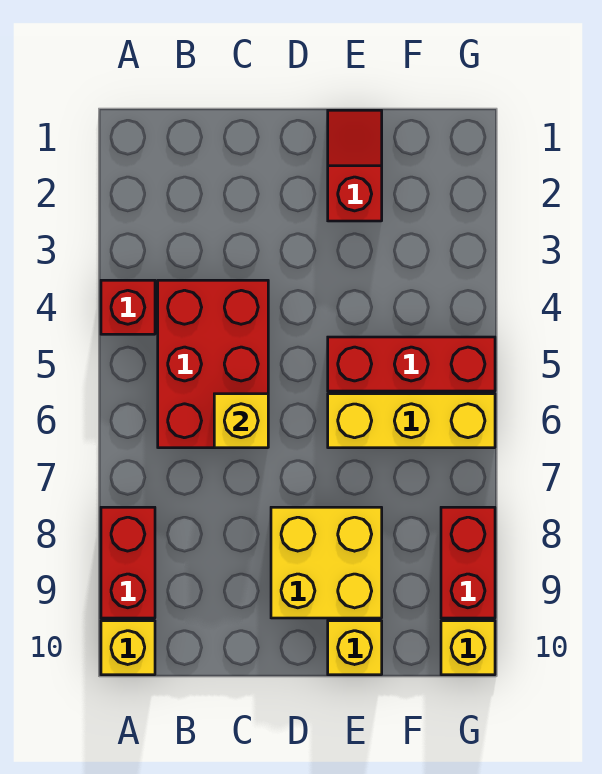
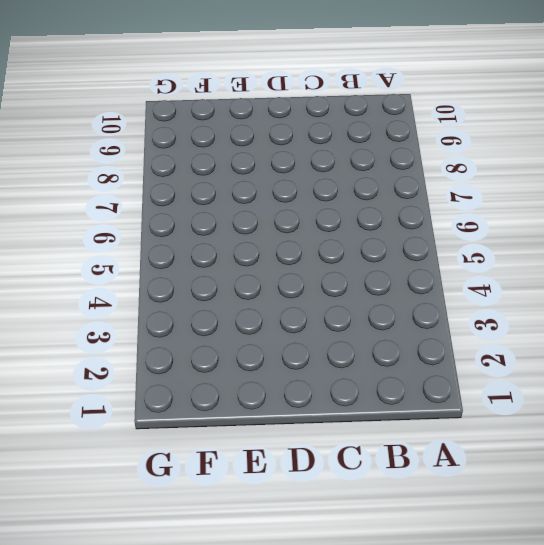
none -> red brick A4 level 1
none -> red brick A8:A9 level 1
none -> yellow brick A10 level 1

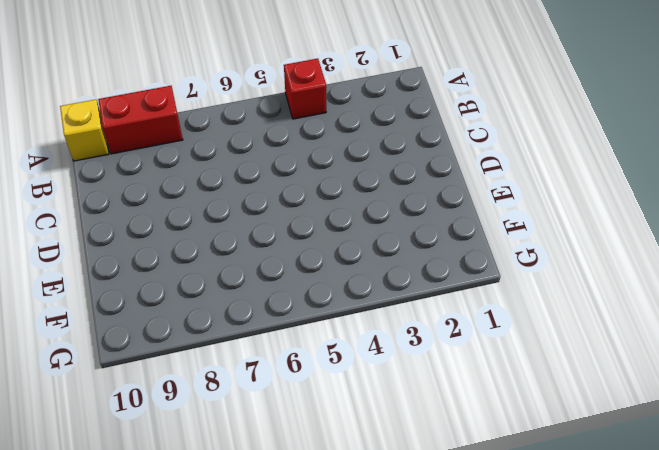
none -> red brick B4:C6 level 1
none -> yellow brick D8:E9 level 1
none -> red slope E1:E2 level 1 top 2

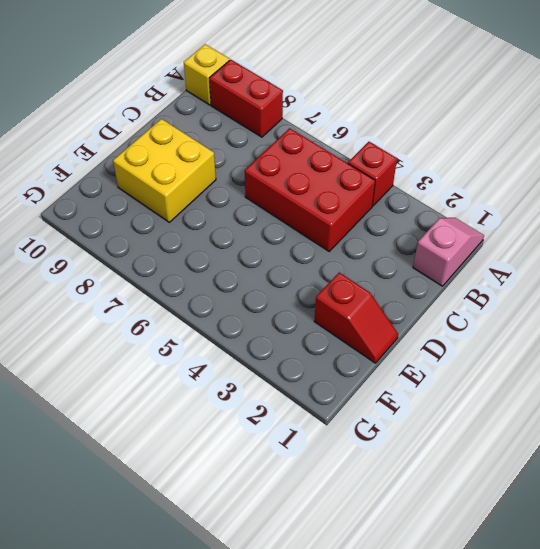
pink slope A1:B1 level 1 top B -> none
none -> red brick E5:G5 level 1
none -> yellow brick E6:G6 level 1
none -> yellow brick E10 level 1

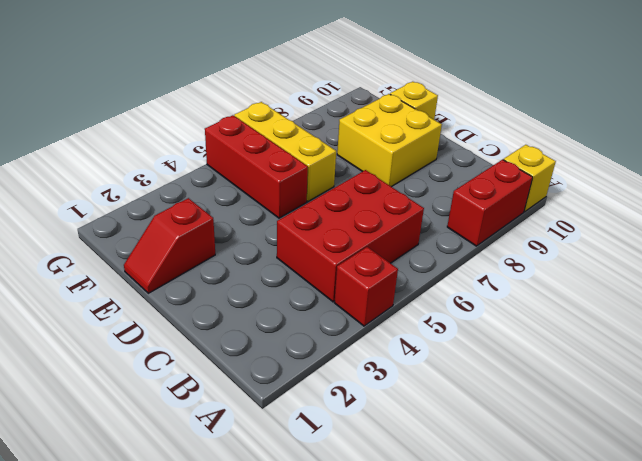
none -> red brick G8:G9 level 1
none -> yellow brick G10 level 1
none -> yellow brick C6 level 2

